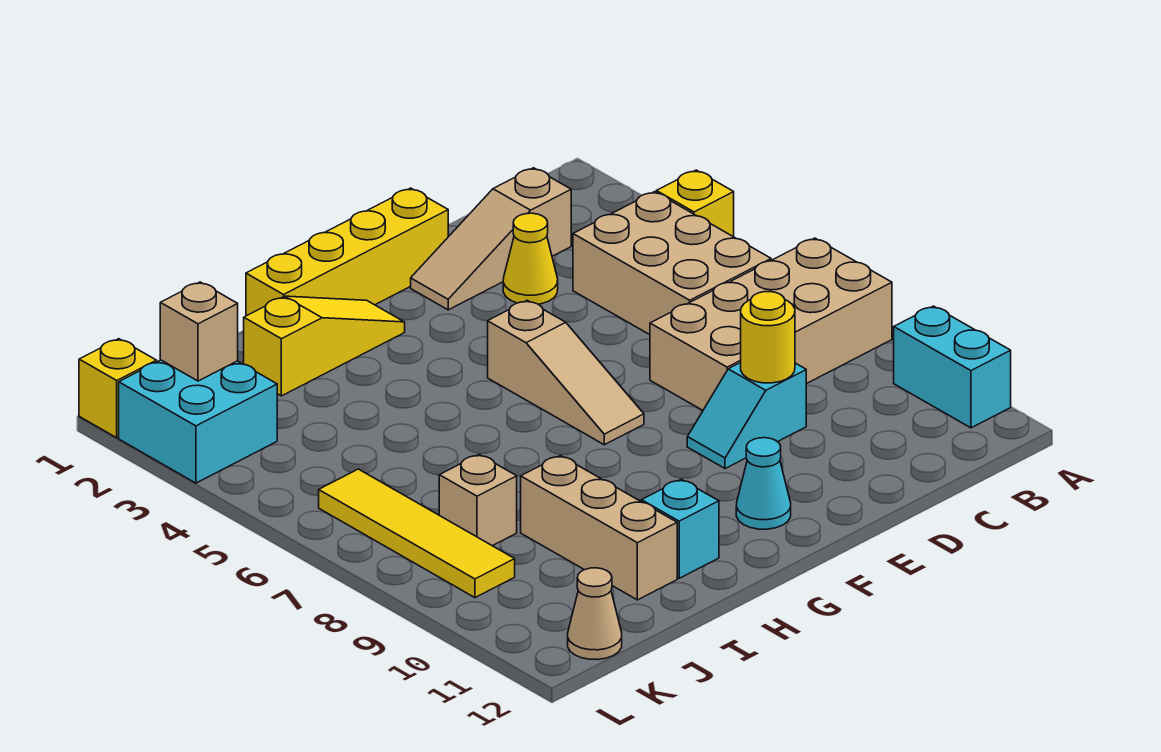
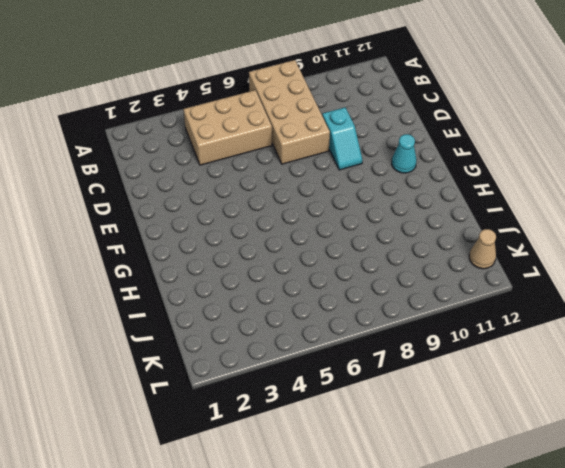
none -> yellow brick A4 level 1
none -> cyan brick A10:A11 level 1
none -> tan slope C2:E2 level 1 top C

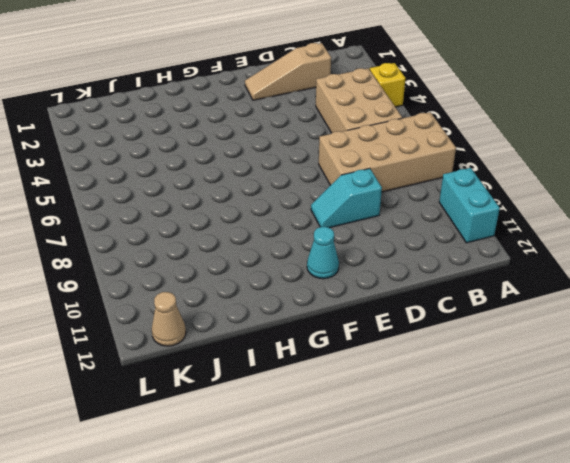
none -> yellow cone D3 level 1
none -> yellow brick E1:H1 level 1
none -> tan slope F5:F7 level 1 top 5

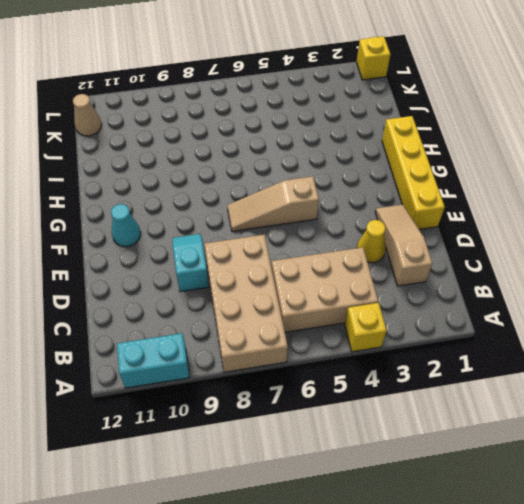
none -> yellow slope G2:I2 level 1 top I
none -> cyan brick H11 level 1
none -> tan brick I9:I11 level 1

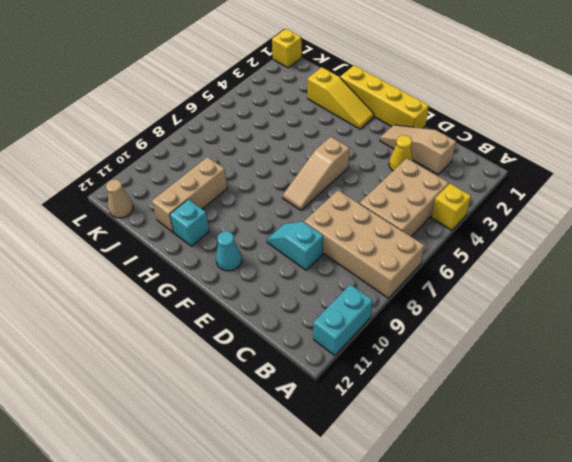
none -> tan brick J8 level 1
none -> cyan brick K2:L3 level 1
none -> yellow tile K6:K9 level 1

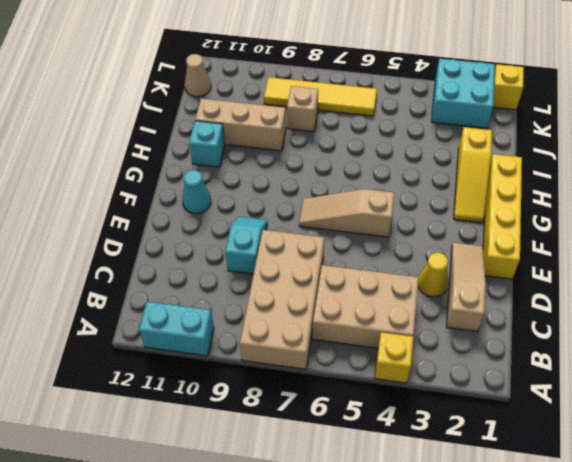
none -> yellow round brick D9 level 2
none -> tan brick K2 level 2

